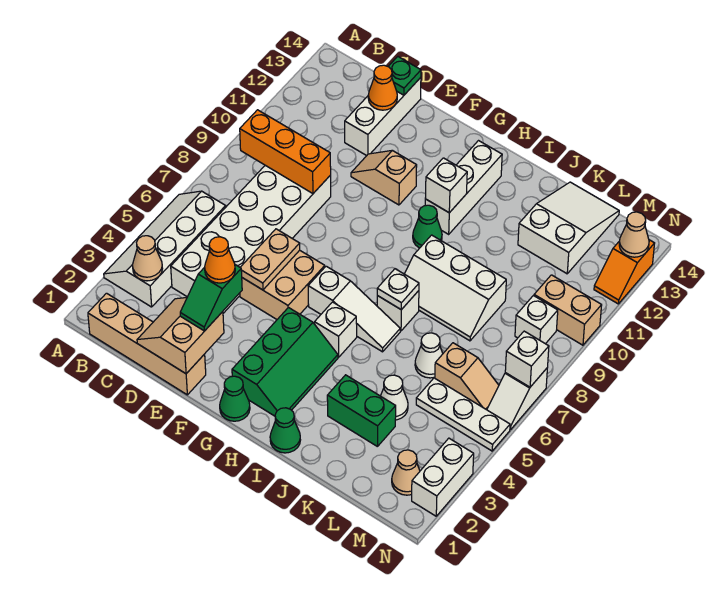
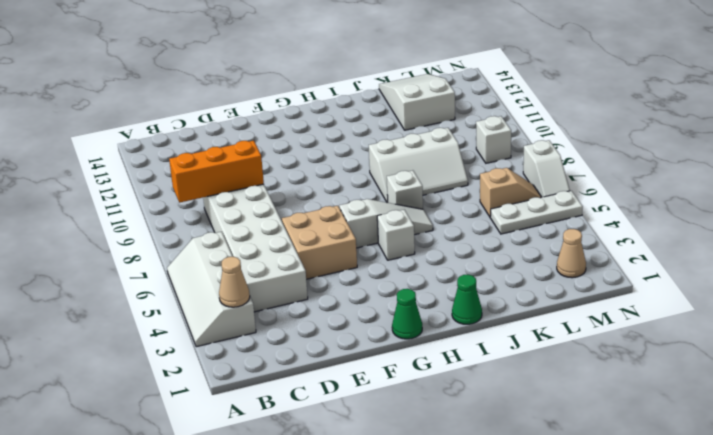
none -> tan brick B1:E1 level 1
none -> white brick D12:D14 level 1
none -> tan slope E11:F11 level 1 top F
none -> green slope G2:H4 level 1 top G

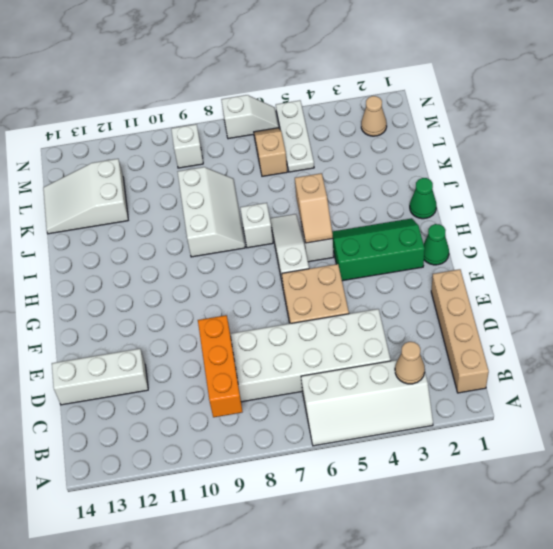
tan slope H5:I5 level 2 top I -> tan slope E11:F11 level 1 top F
none -> green cone H10 level 1
none -> white brick H11:H13 level 1
none -> green brick J3:K3 level 1
none -> white cone K4 level 1

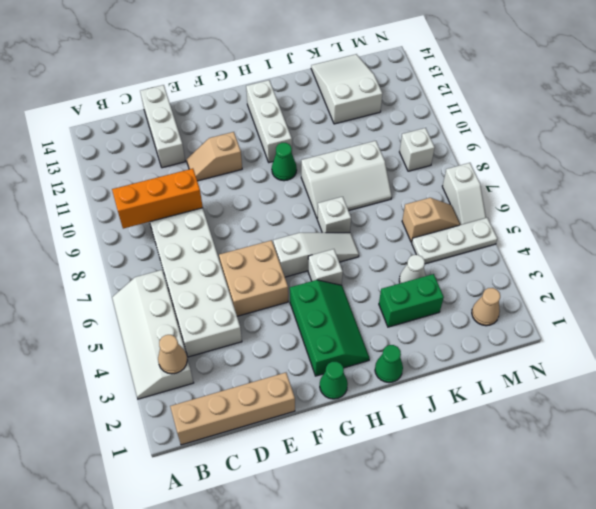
none -> white cone K6 level 1
none -> tan brick M10:N10 level 1
none -> white brick N2:N3 level 1
none -> orange slope N12:N13 level 1 top 13

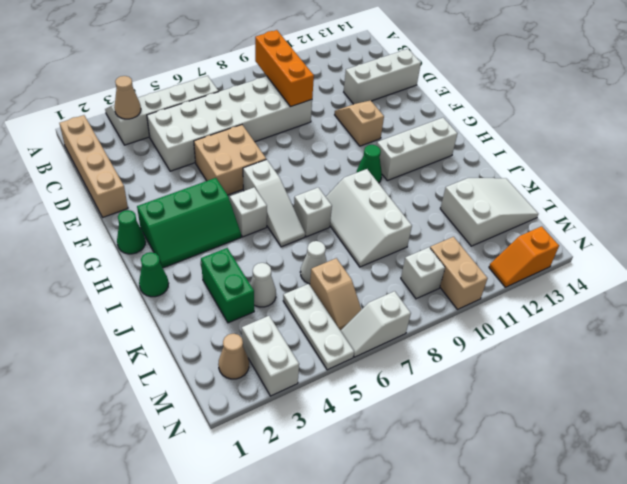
white brick M3:N3 level 1 -> white brick N2:N3 level 1
none -> tan slope D1:E2 level 2 top E
none -> orange cone D13 level 2
none -> green plate D14 level 2
none -> tan plate E5:E6 level 2

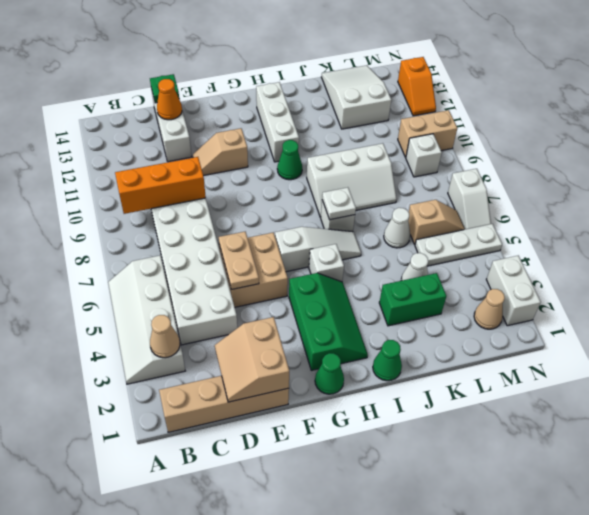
none -> white brick H11 level 2
none -> white brick N7 level 2
none -> tan cone N13 level 2
none -> green slope E2:E3 level 3 top 3

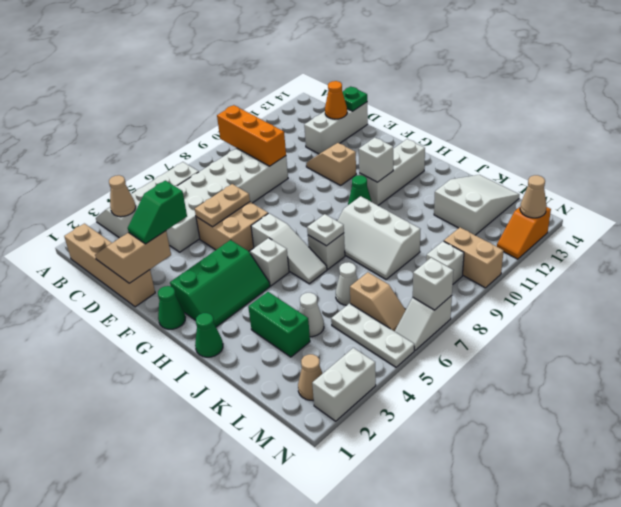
none -> orange cone E3 level 4

